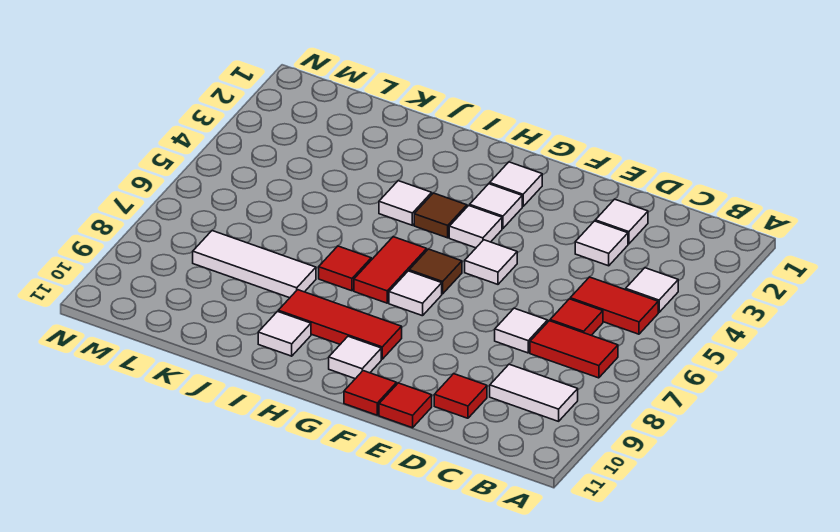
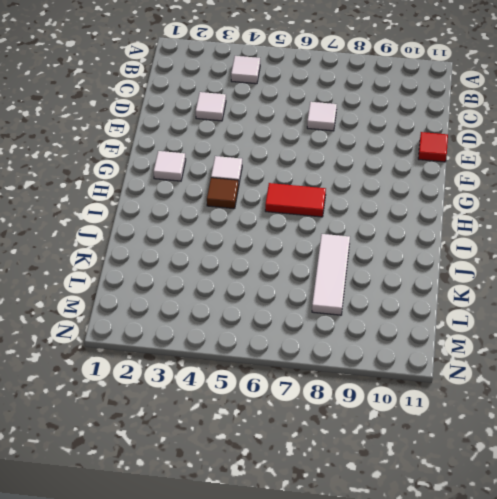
none -> red tile B5:C5 level 1
none -> red tile B7:C7 level 1
none -> white tile B9:C9 level 1

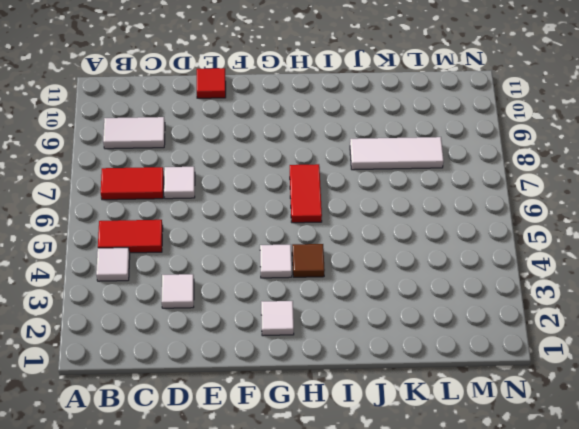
none -> red tile C6 level 1
none -> white tile D2 level 1
none -> red tile D10 level 1

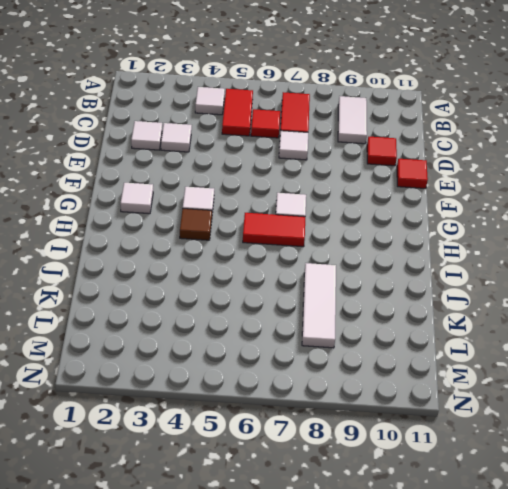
none -> white tile F5 level 1
none -> red tile F11 level 1
none -> white tile G3 level 1

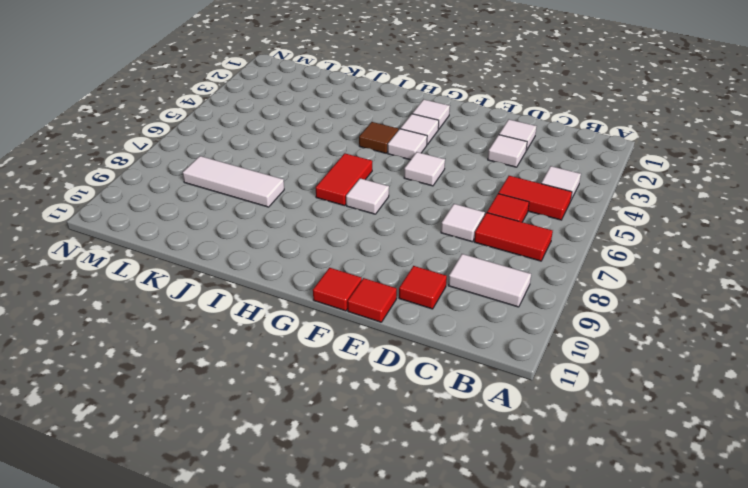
none -> brown tile G6 level 1
none -> red tile G9:I9 level 1
none -> white tile G10 level 1

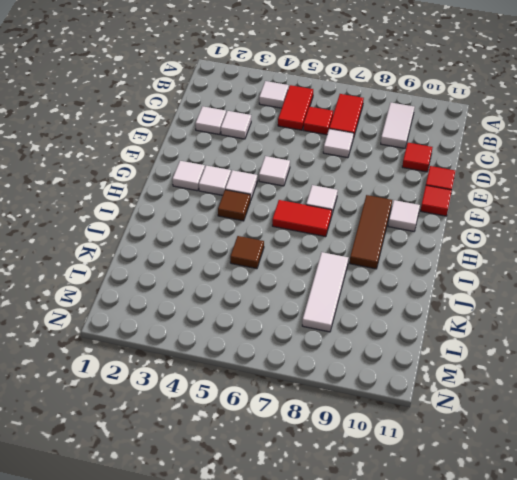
brown tile G9:I9 level 1 -> red tile G9:I9 level 1
brown tile J5 level 1 -> brown tile G6 level 1
none -> white tile I4 level 1
none -> red tile I7 level 1
none -> white tile I10 level 1

